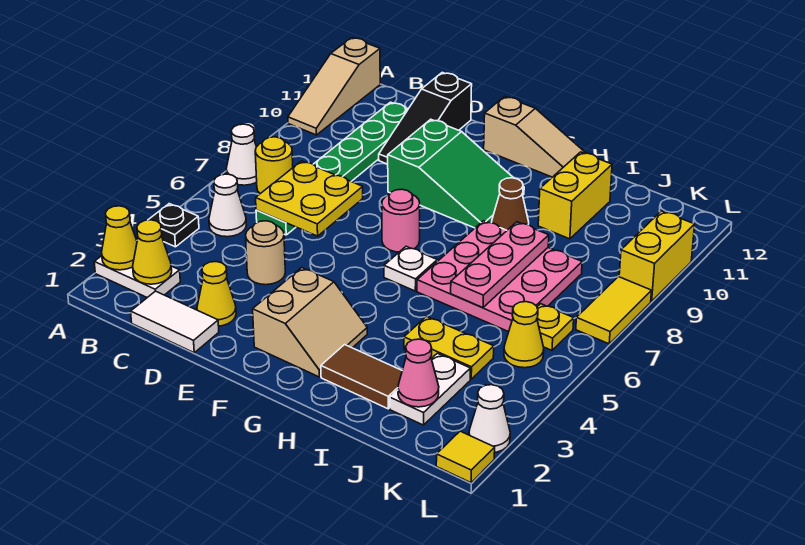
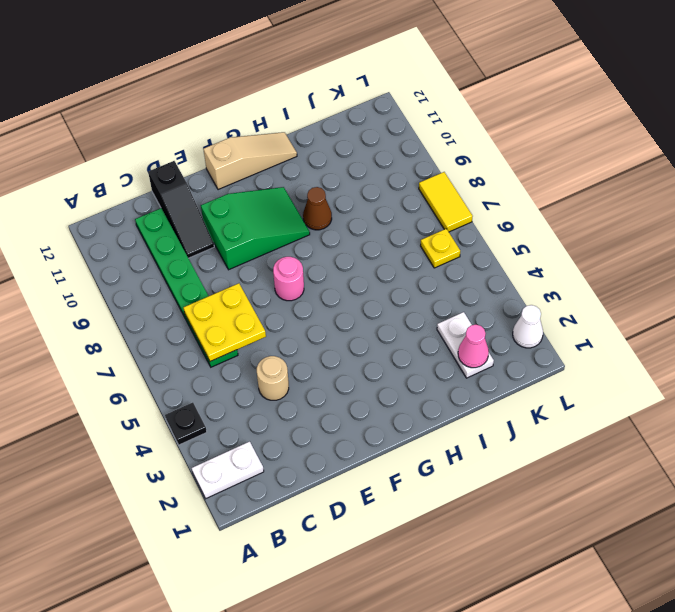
none -> white cone A7 level 1
none -> tan slope A10:A12 level 1 top 12
none -> white cone B5 level 1
none -> yellow round brick B7 level 1

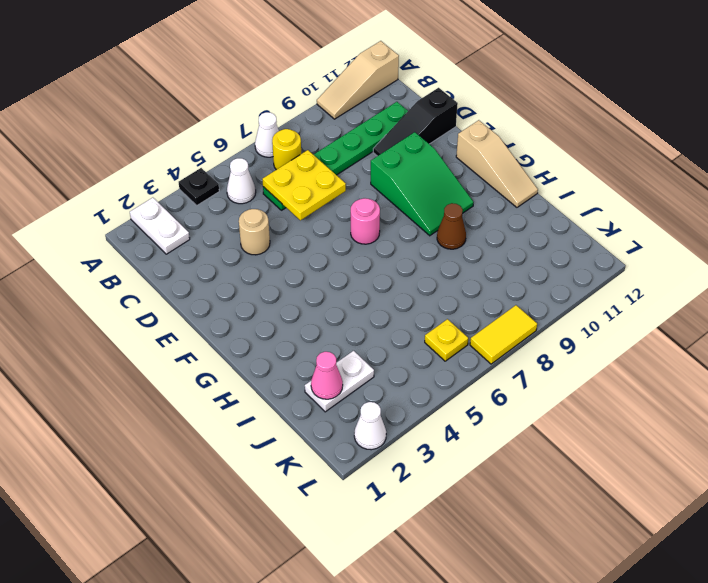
none -> white tile C1:D1 level 1
none -> yellow cone D2 level 1
none -> tan slope F2:G3 level 1 top F
none -> white plate G6 level 1

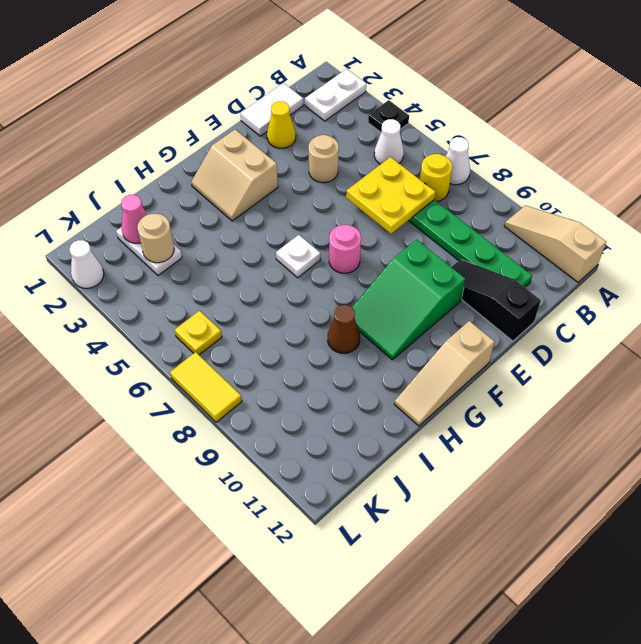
tan round brick J3 level 2 -> none
none -> brown tile H2:I2 level 1
none -> pink plate H6:J8 level 1
none -> yellow plate I4:J4 level 1
none -> yellow brick I10:I11 level 1

